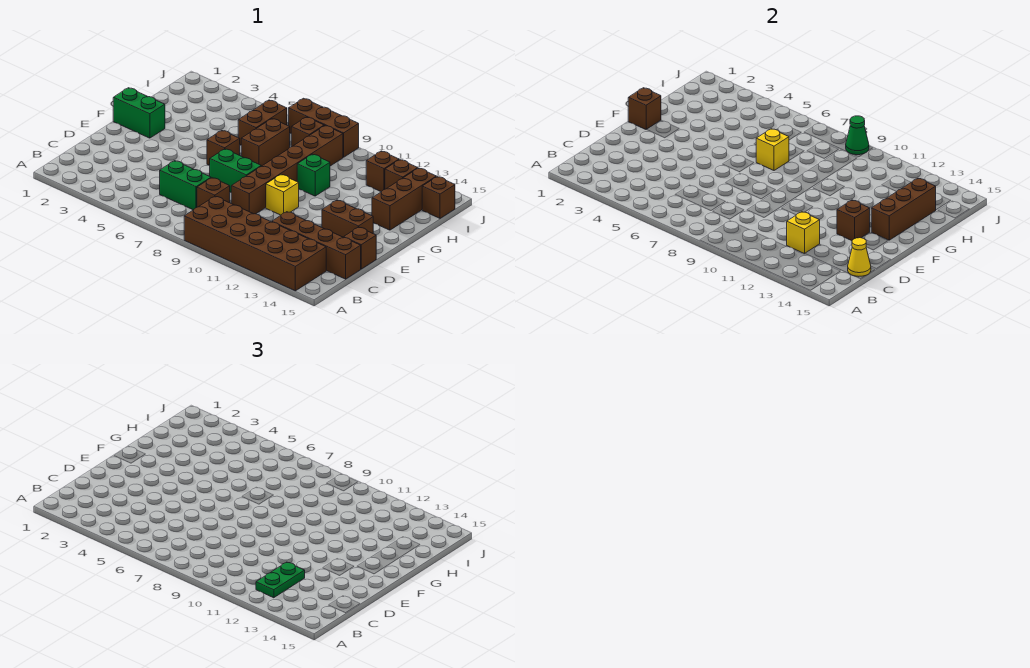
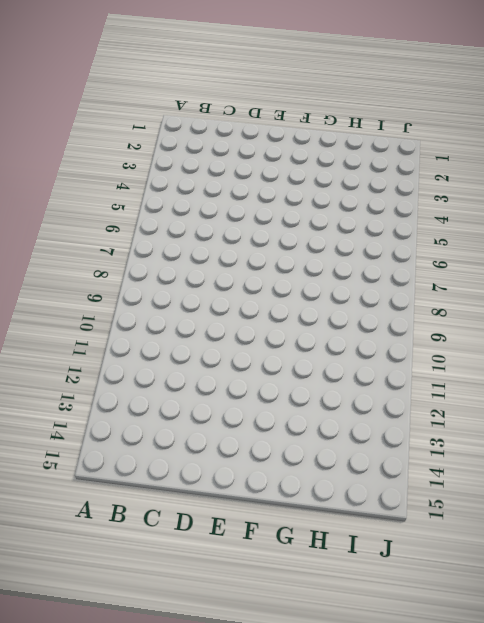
none -> brown brick A9:B14 level 1
none -> green brick C6:C7 level 1
none -> brown brick C8 level 1

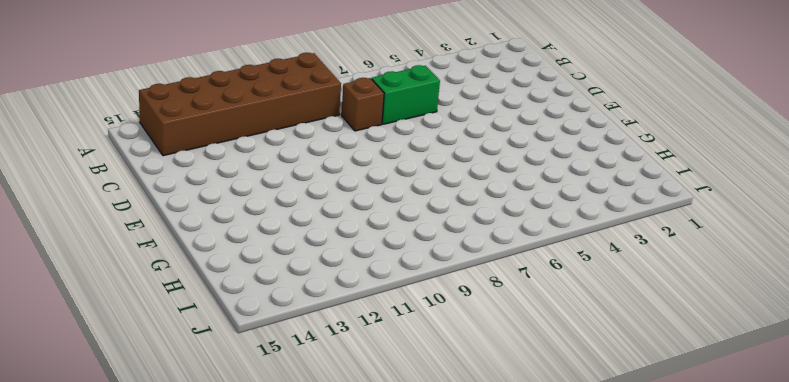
none -> brown brick C12:C15 level 1
none -> brown brick D9:I9 level 1
none -> brown brick D15 level 1

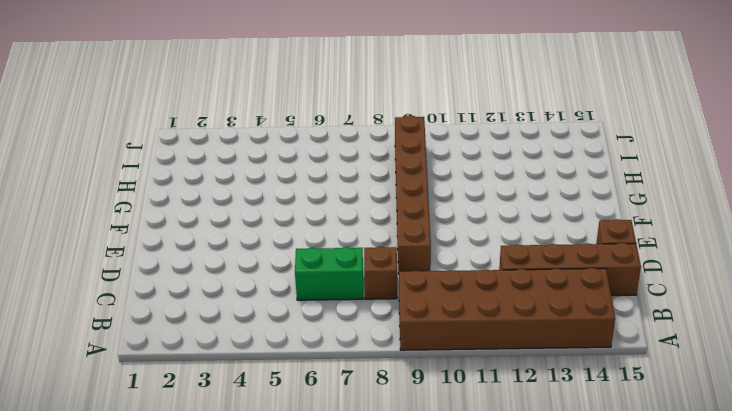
none -> green brick E7:E8 level 1
none -> yellow brick E10 level 1
none -> brown brick E13:E14 level 1

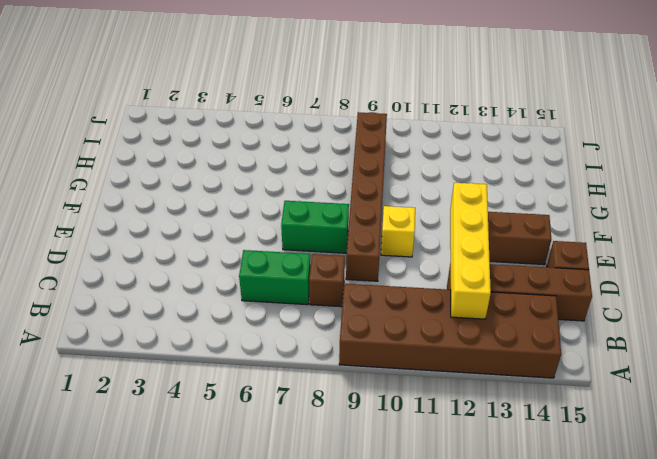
yellow brick B12:E12 level 2 -> yellow brick C12 level 2
none -> green brick F1:F2 level 1
none -> brown brick F6 level 1
none -> brown brick G7:H7 level 1

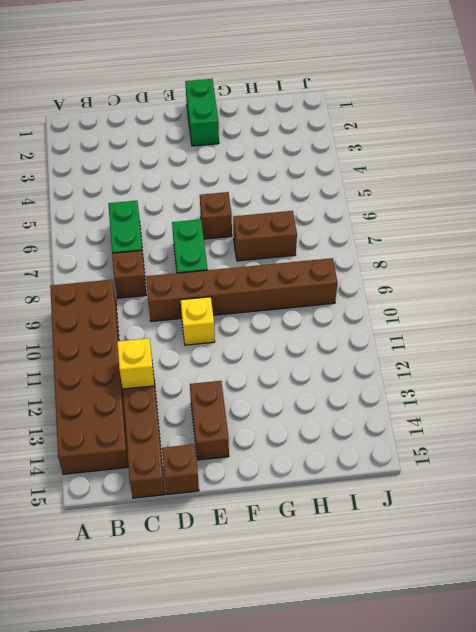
none -> green brick G10 level 1
none -> brown brick G14:I14 level 1
none -> brown brick H6:I6 level 1

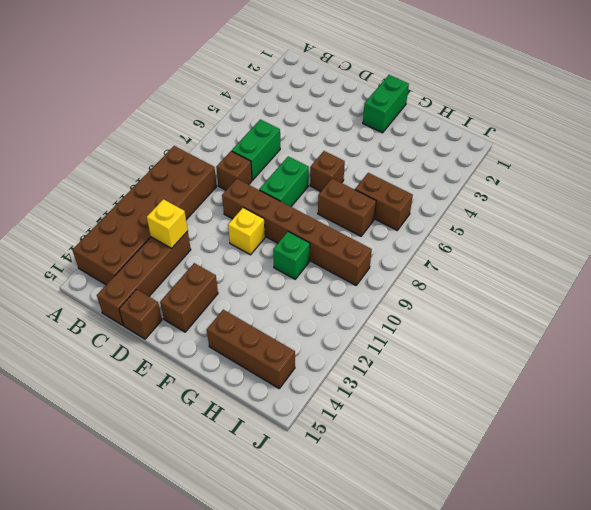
none -> brown brick I8 level 1
none -> brown brick I12 level 1
none -> brown brick I13 level 1

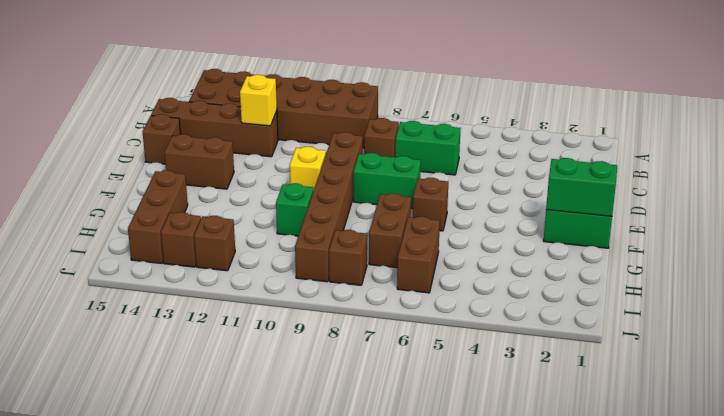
green brick F1:F2 level 2 -> brown brick F1 level 2
none -> brown brick I15 level 1
none -> brown brick J7:J9 level 1
none -> yellow cone C15 level 2

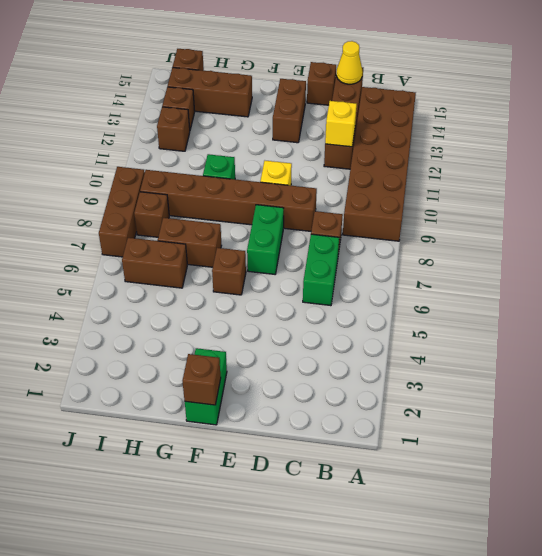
none -> brown brick E13 level 2
none -> brown brick F14:H14 level 2
none -> yellow brick G7 level 2

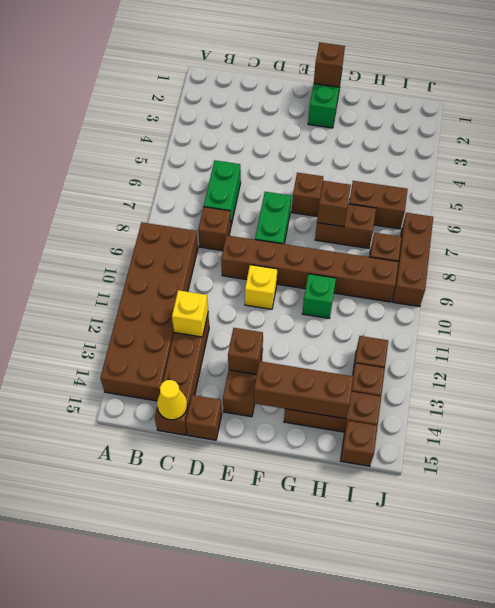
brown brick G7 level 2 -> yellow brick G7 level 2
none -> green cone J9 level 2
none -> green plate B12:C12 level 3

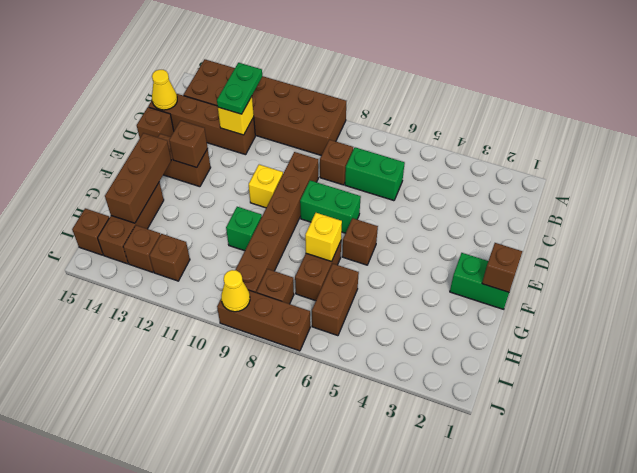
yellow cone J9 level 2 -> green cone J9 level 2

